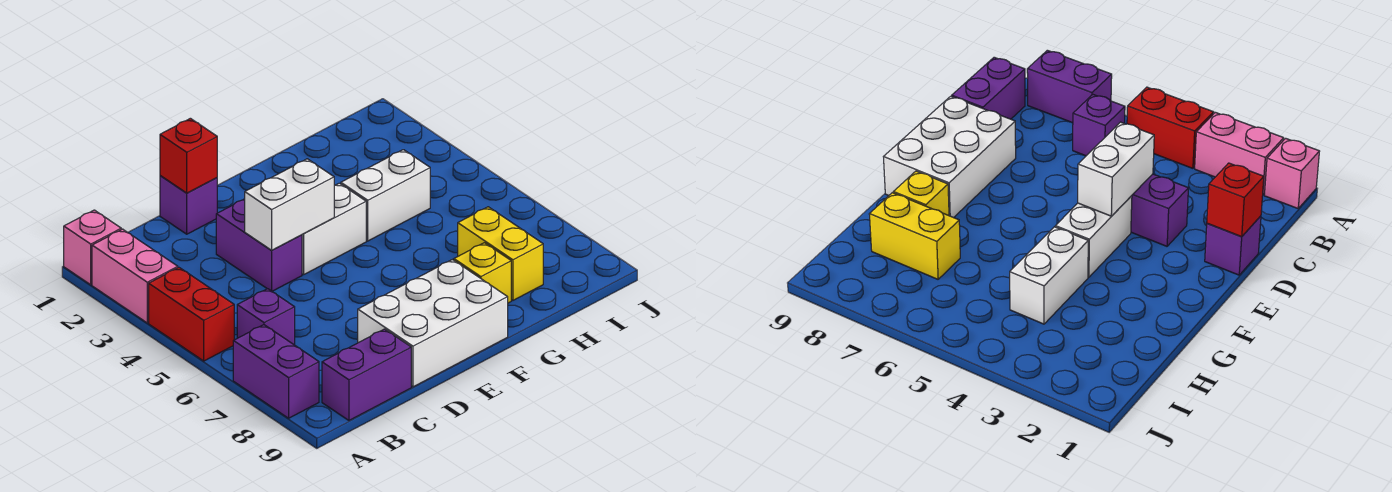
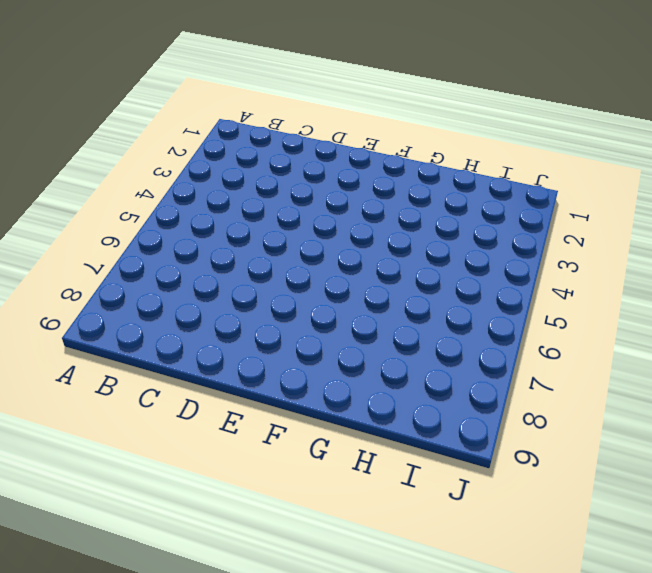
none -> pink brick A1 level 1
none -> pink brick A2:A3 level 1
none -> red brick A4:A5 level 1

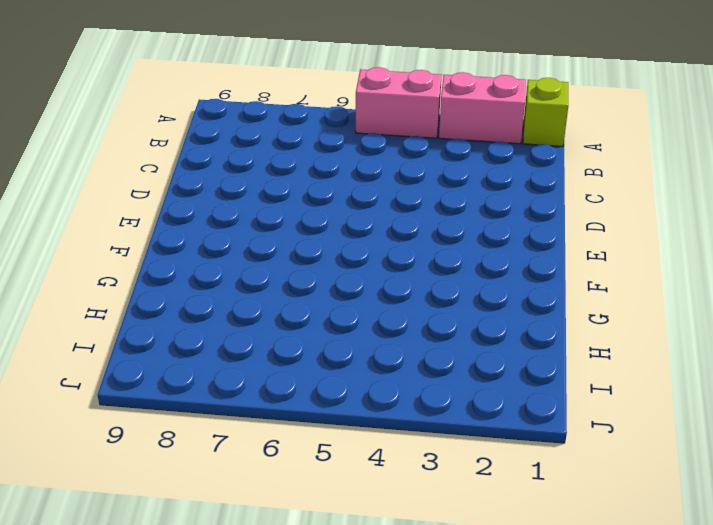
lime brick A1 level 1 -> pink brick A1 level 1
pink brick A4:A5 level 1 -> red brick A4:A5 level 1
none -> purple brick A7:A8 level 1
none -> purple brick B6 level 1
none -> purple brick B9:C9 level 1

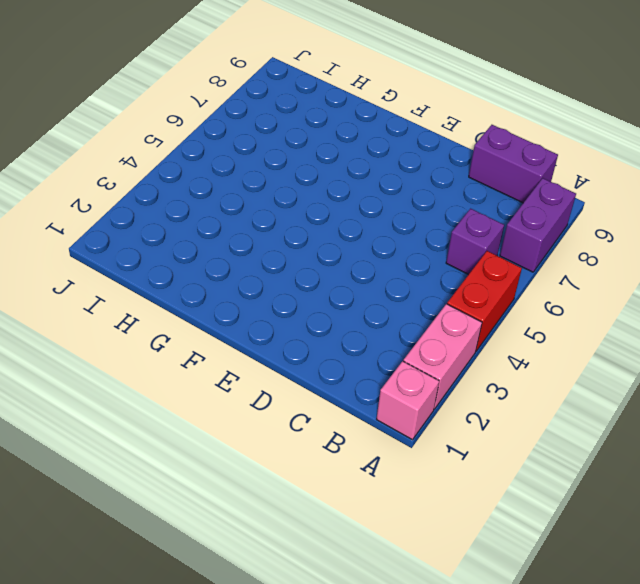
none -> purple brick D1 level 1
none -> purple brick D3:D4 level 1
none -> white brick D8:F9 level 1

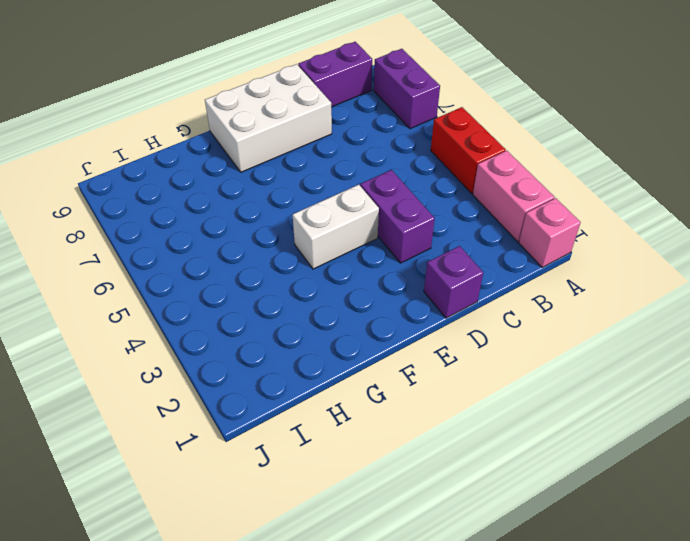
none -> purple brick B6 level 1
none -> white brick G4:H4 level 1
none -> yellow brick G8 level 1

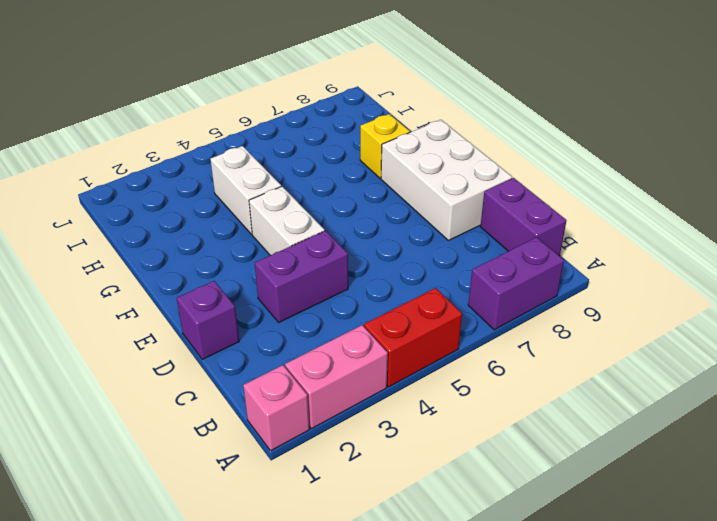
none -> purple brick B6 level 1
none -> yellow brick H7:H8 level 1
none -> red brick D1 level 2

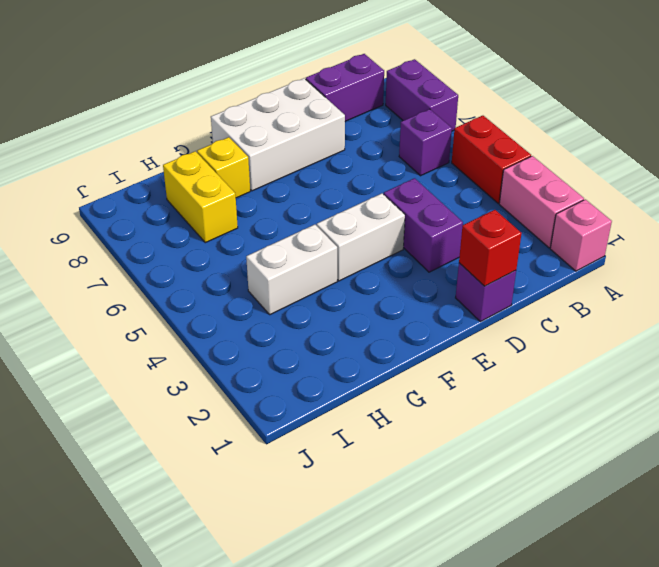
none -> white brick D4:E4 level 2

